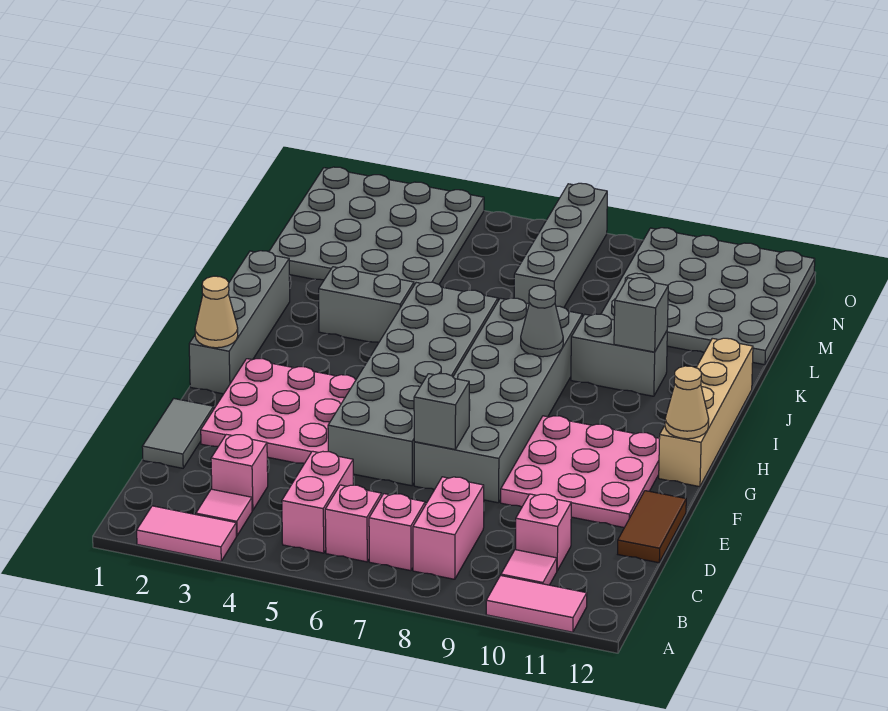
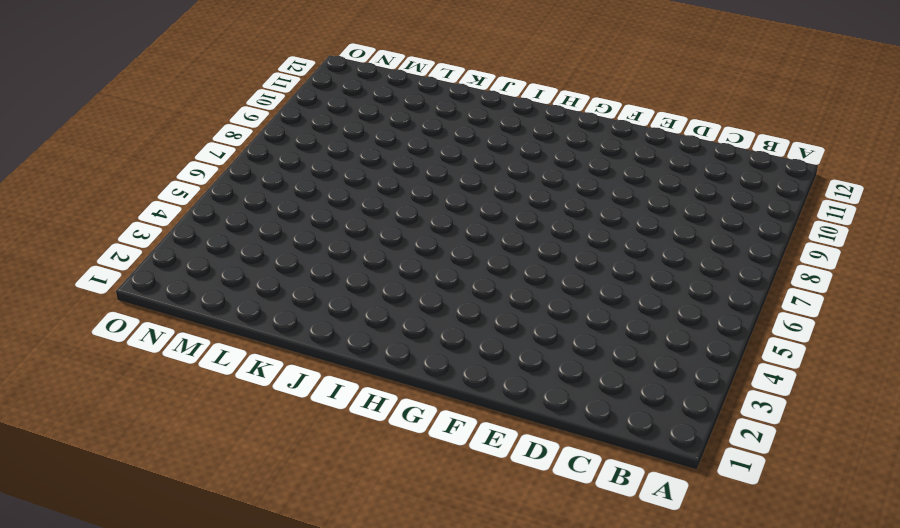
none -> pink tile A2:A3 level 1
none -> pink tile A10:A11 level 1
none -> pink tile B3 level 1

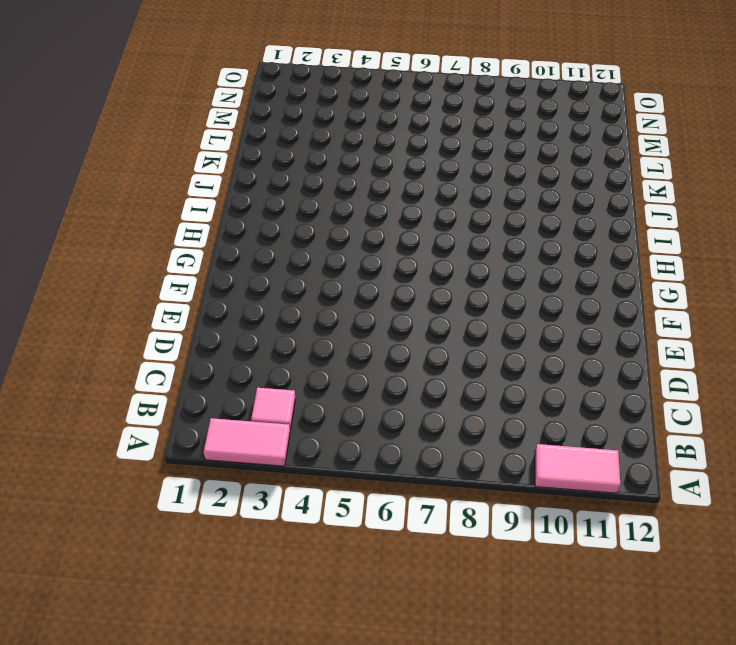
none -> pink brick B5:C5 level 1
none -> pink brick B6 level 1
none -> pink brick B7 level 1

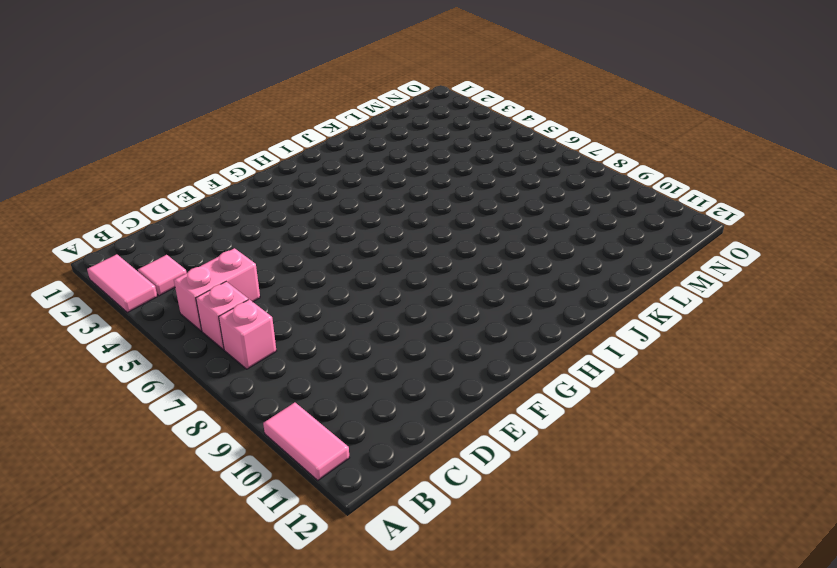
none -> pink brick B8:C8 level 1
none -> pink tile B10 level 1
none -> pink brick C3 level 1

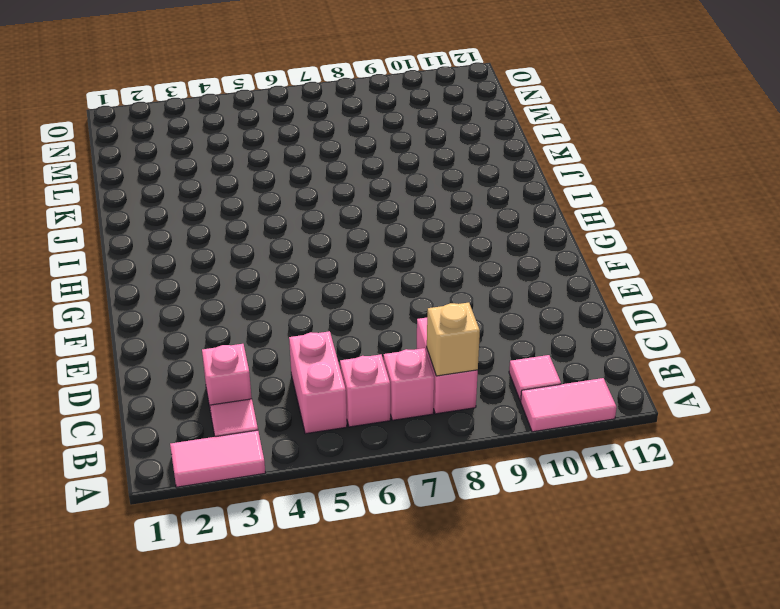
tan brick B8 level 2 -> none
none -> pink brick C10 level 1
none -> grey tile D1:E1 level 1
none -> brown tile D12:E12 level 1

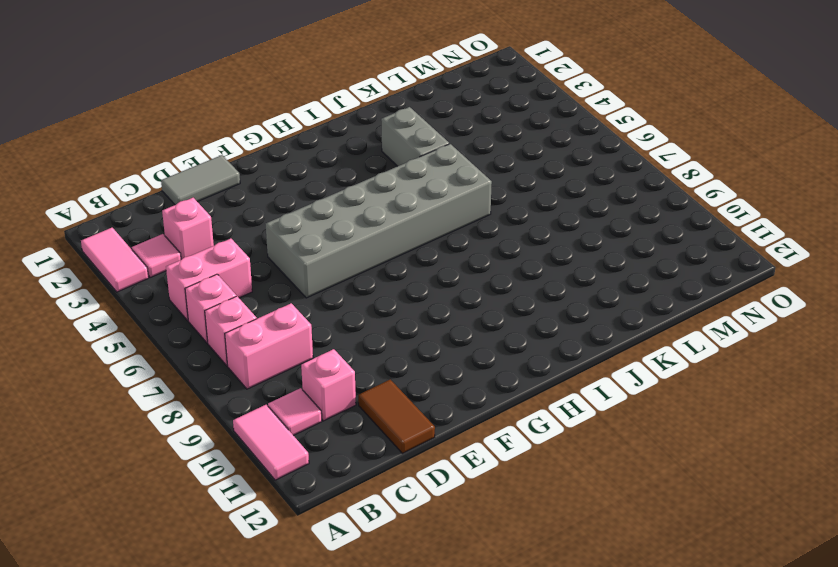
brown tile D11:D12 level 1 -> brown tile D12:E12 level 1
none -> pink plate E2:G4 level 1
none -> grey brick E7:J8 level 1
none -> pink plate E9:G11 level 1

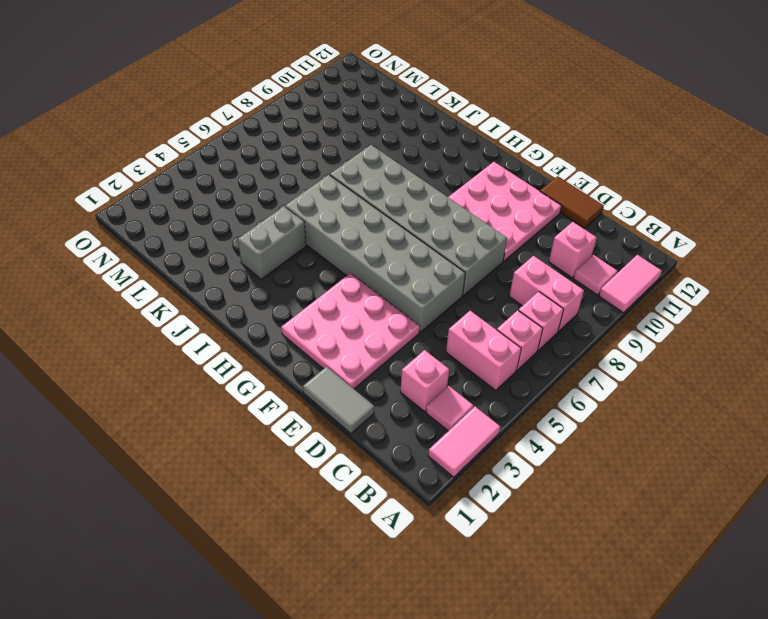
none -> grey brick G1:J1 level 1
none -> tan brick G12:J12 level 1
none -> grey brick J9:J10 level 1

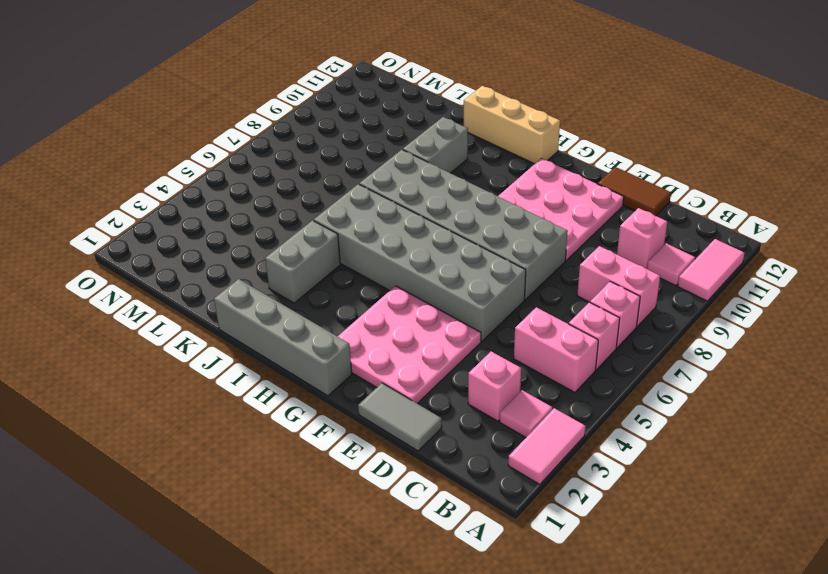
tan brick H12:J12 level 1 -> tan brick G12:J12 level 1
none -> grey plate L1:O4 level 1
none -> grey brick L7:O7 level 1
none -> grey plate L9:O12 level 1

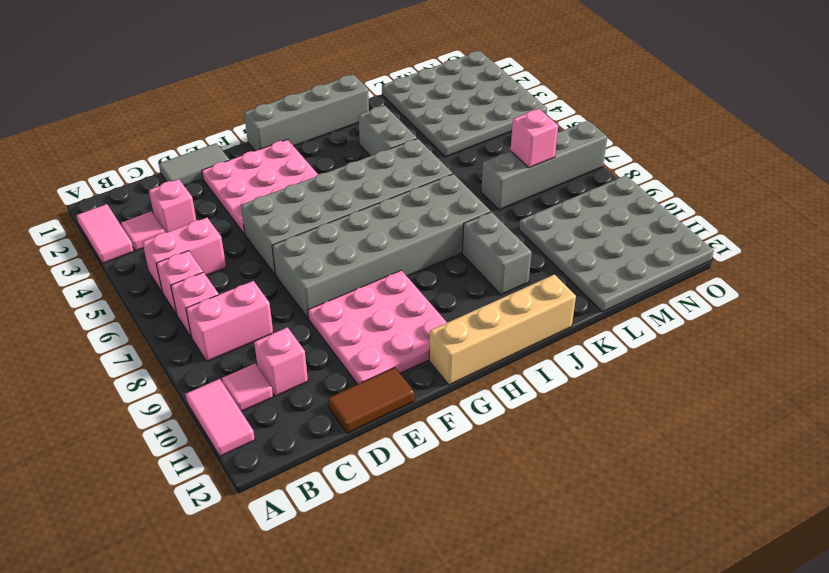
pink brick M7 level 2 -> none
none -> grey brick E7 level 2
none -> tan cone G1 level 2
none -> tan cone G12 level 2

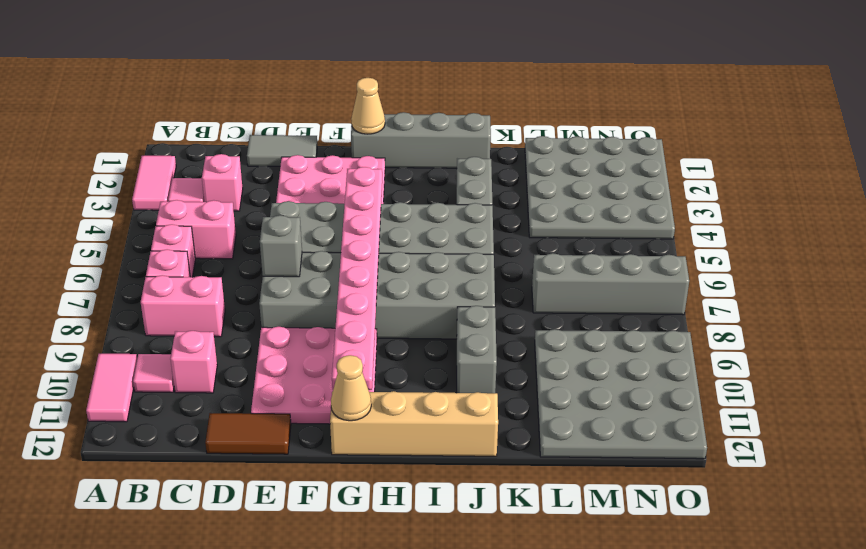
pink plate G4:G11 level 2 -> none
none -> grey cone I8 level 2
none -> grey brick J10 level 2

